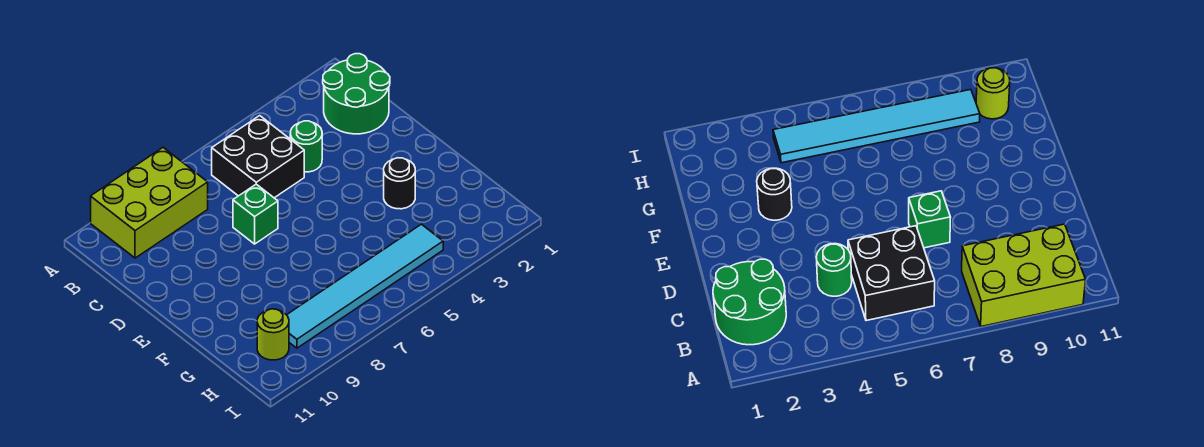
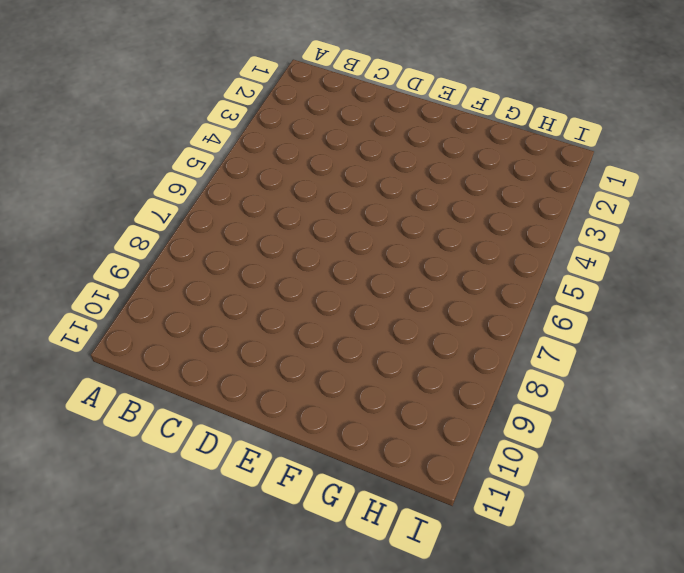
none -> lime brick A8:B10 level 1
none -> green round brick B1:C2 level 1

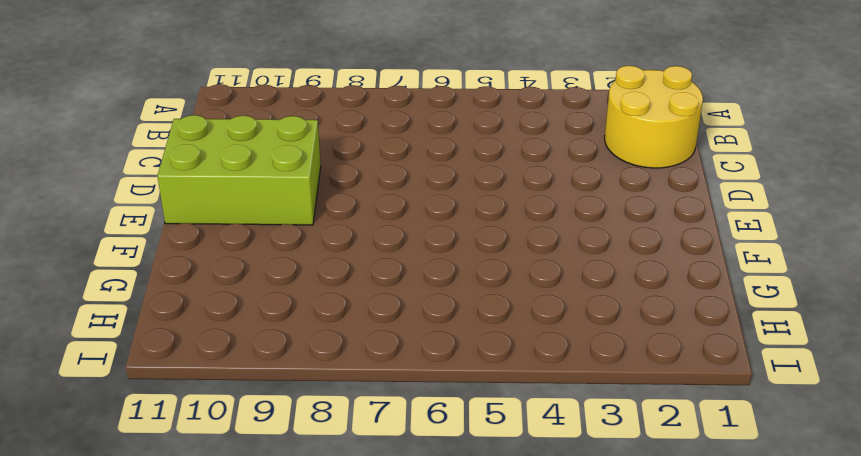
yellow round brick B1:C2 level 1 -> green round brick B1:C2 level 1
lime brick D9:E11 level 1 -> lime brick A8:B10 level 1
none -> black brick B5:C6 level 1
none -> green round brick C4 level 1

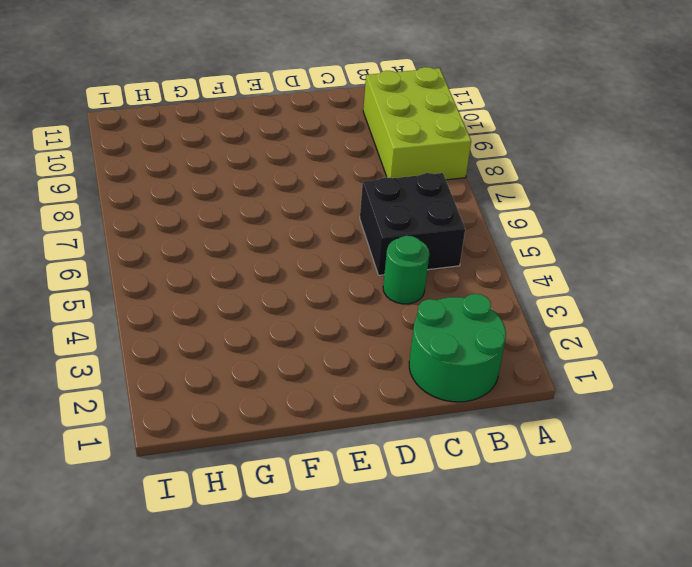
none -> green brick D7 level 1
none -> black round brick F3 level 1

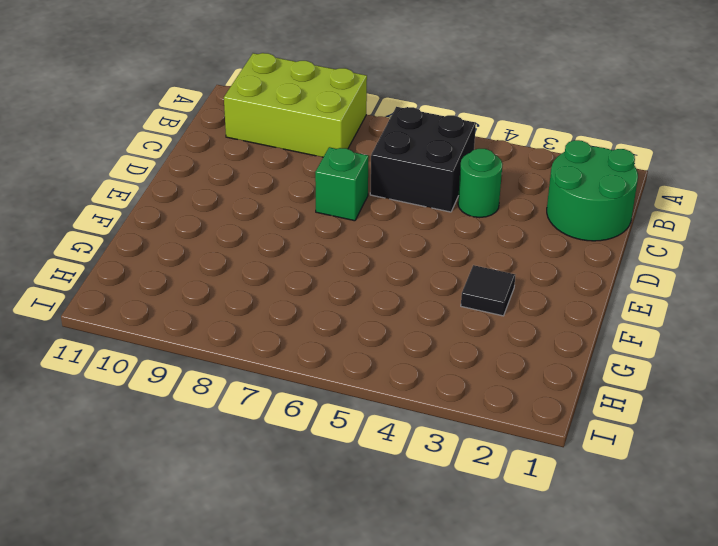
black tile F3 level 1 -> black round brick F3 level 1
none -> cyan tile H4:H9 level 1
none -> lime round brick H10 level 1

